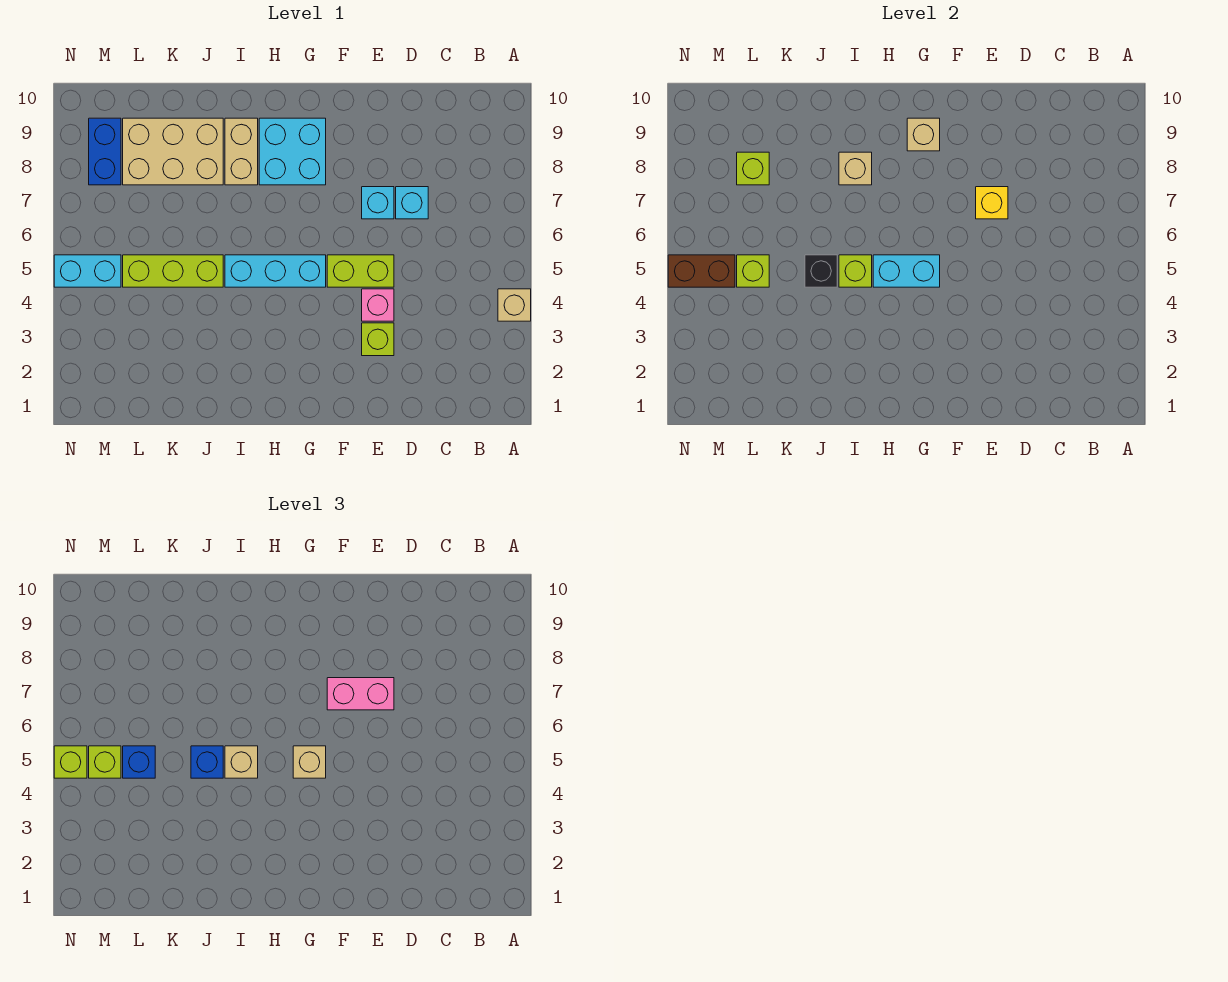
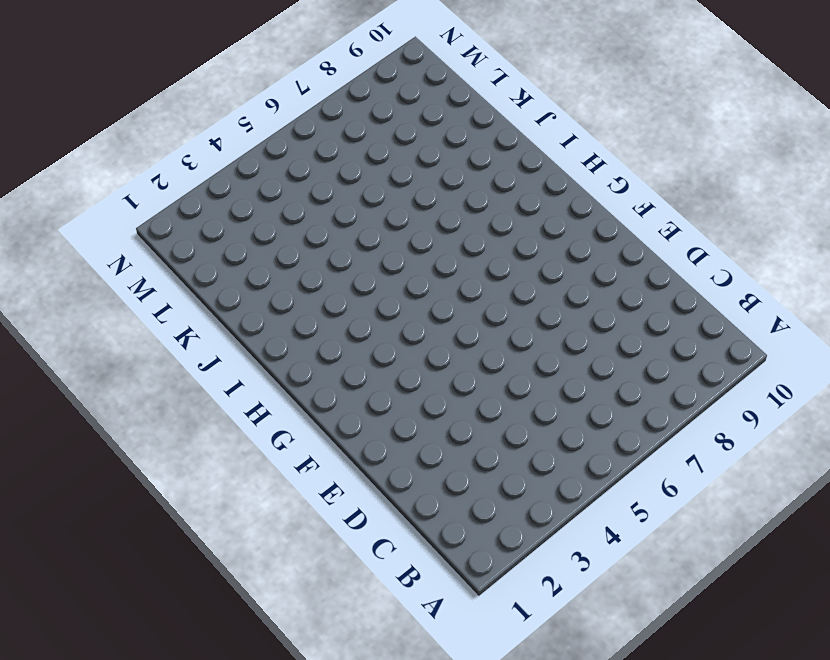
none -> tan brick A4 level 1
none -> cyan brick D7 level 1
none -> lime brick E3 level 1

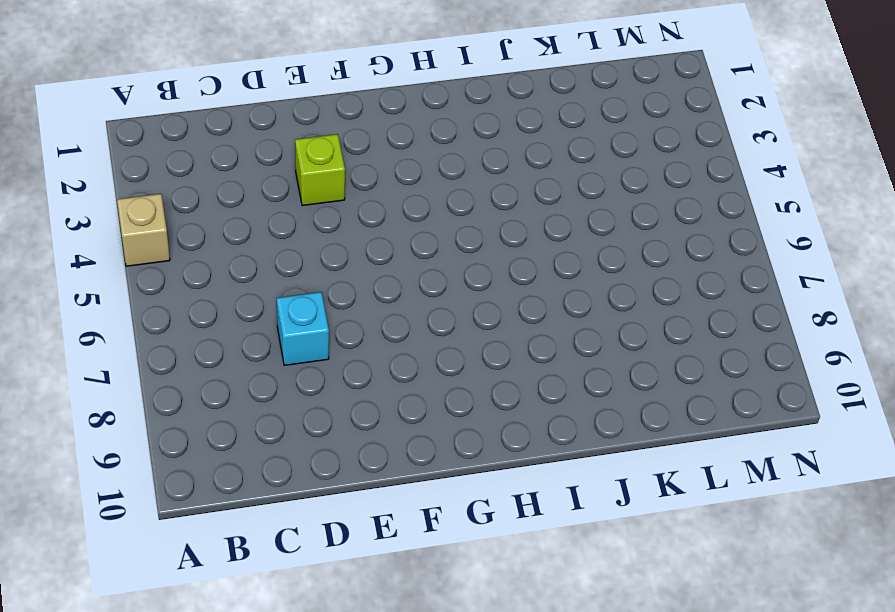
none -> pink brick E4 level 1
none -> lime brick E5:F5 level 1
none -> cyan brick E7 level 1

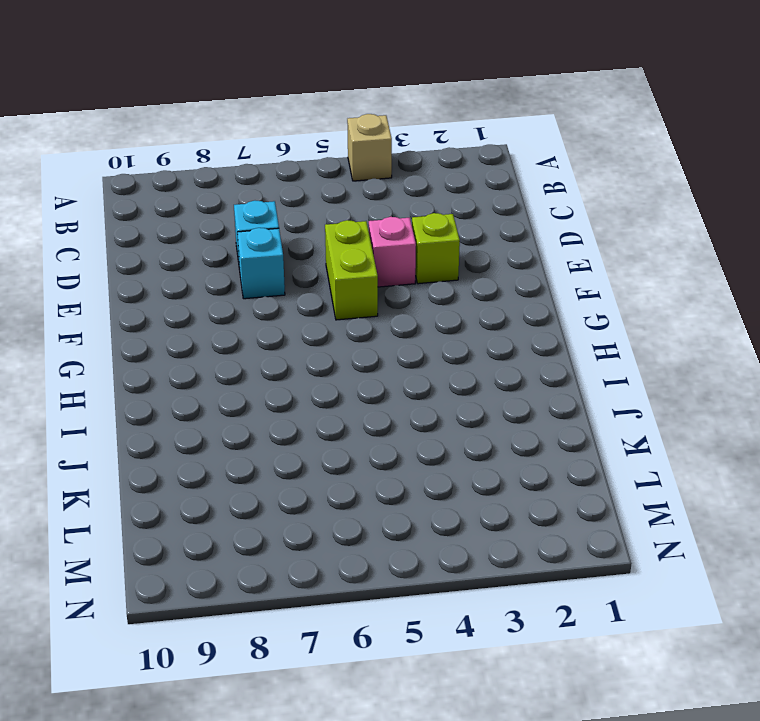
none -> cyan brick G5:I5 level 1
none -> cyan brick G8:H9 level 1
none -> tan brick I8:I9 level 1

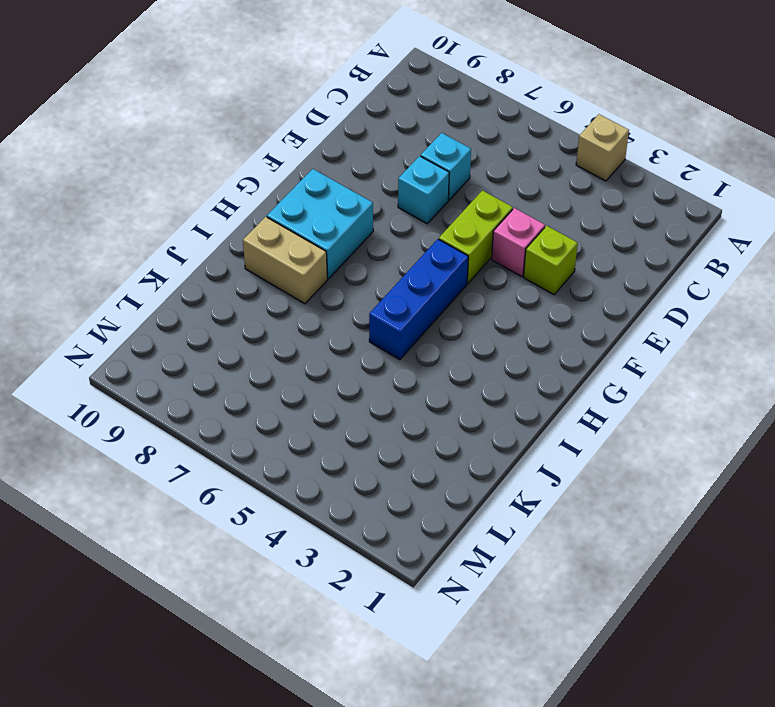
blue brick G5:I5 level 1 -> cyan brick G5:I5 level 1
none -> lime brick J5:L5 level 1
none -> tan brick J8:L9 level 1
none -> cyan brick M5:N5 level 1

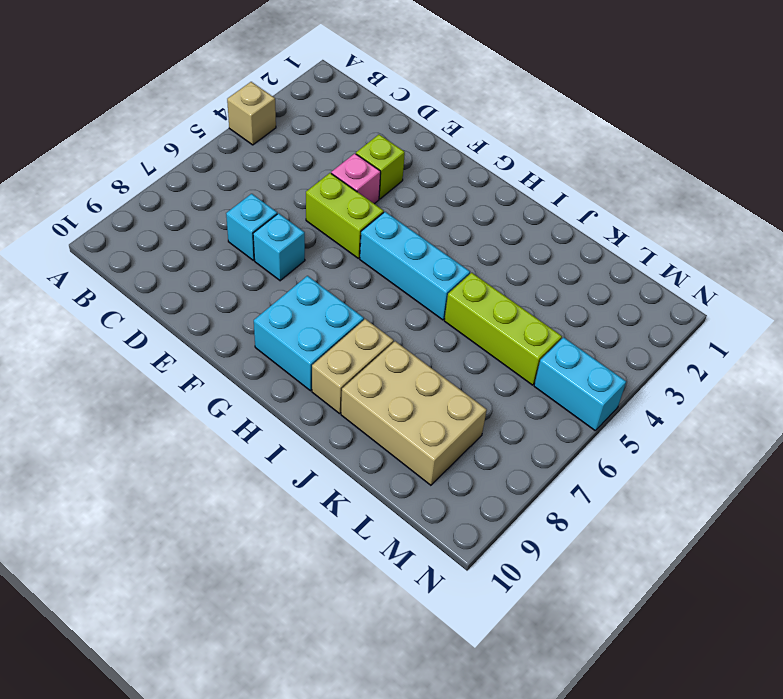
none -> blue brick M8:M9 level 1
none -> yellow brick E7 level 2
none -> cyan brick G5:H5 level 2

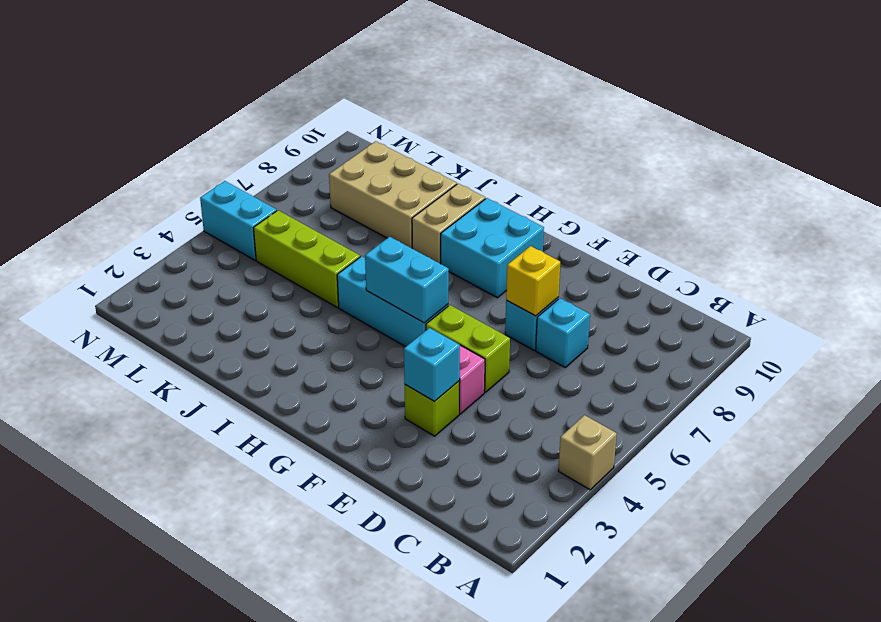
cyan brick E3 level 2 -> none
none -> blue brick M8:M9 level 1
none -> tan brick G9 level 2
none -> lime brick I5 level 2

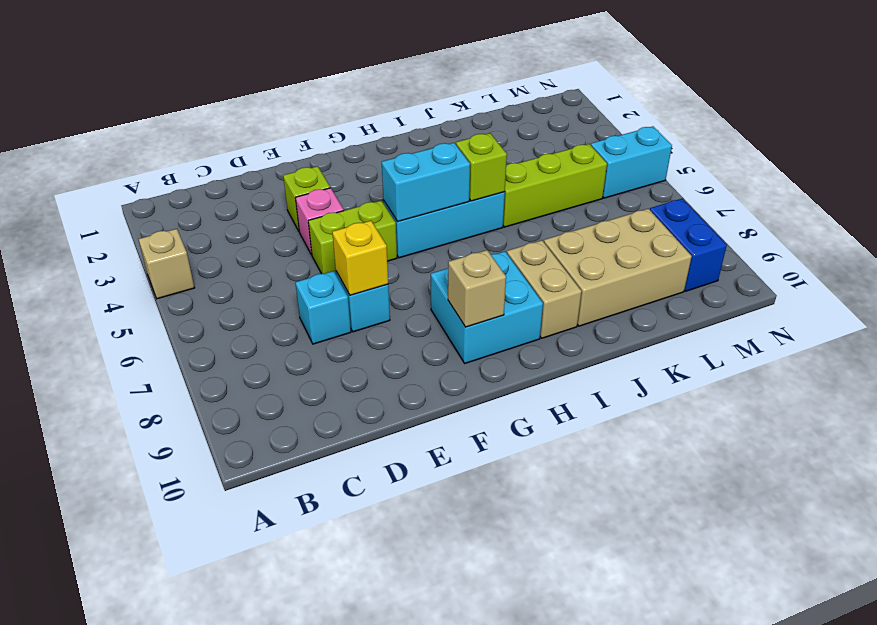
none -> tan brick I8 level 2
none -> black brick J5 level 2
none -> lime brick L5 level 2

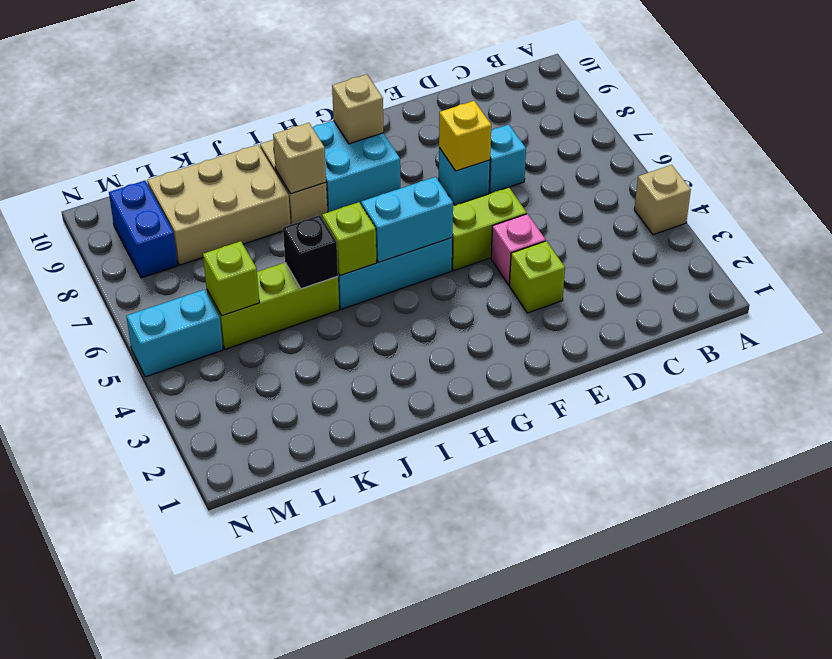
none -> lime brick L8 level 2
none -> brown brick M5:N5 level 2
none -> pink brick E7:F7 level 3

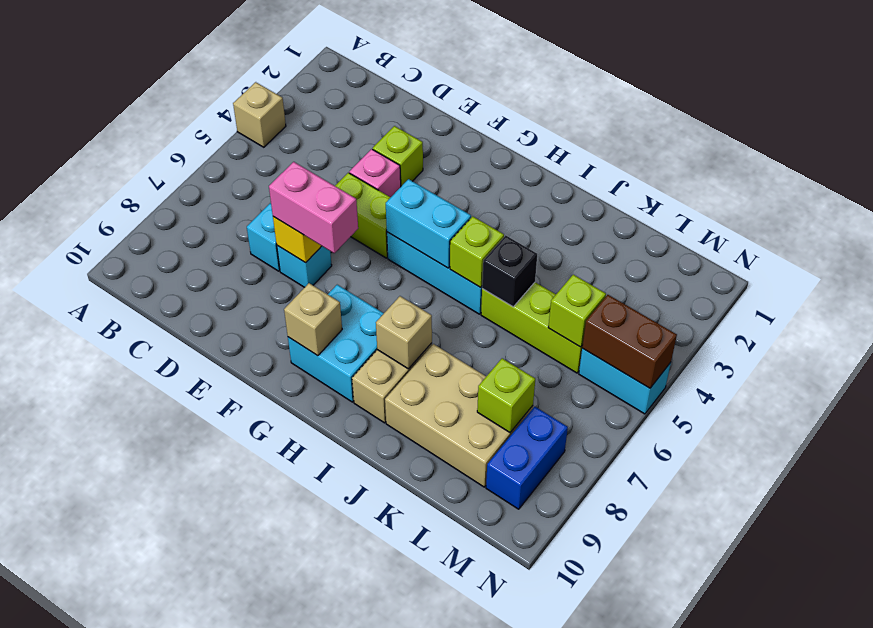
none -> tan brick G5 level 3
none -> tan brick I5 level 3
none -> blue brick J5 level 3

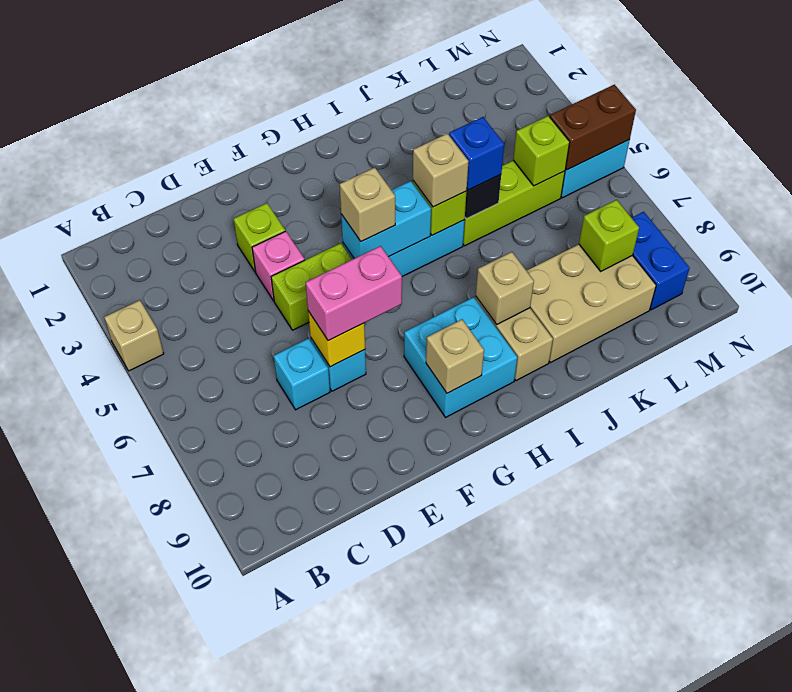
none -> blue brick L5 level 3
none -> lime brick M5 level 3
none -> lime brick N5 level 3

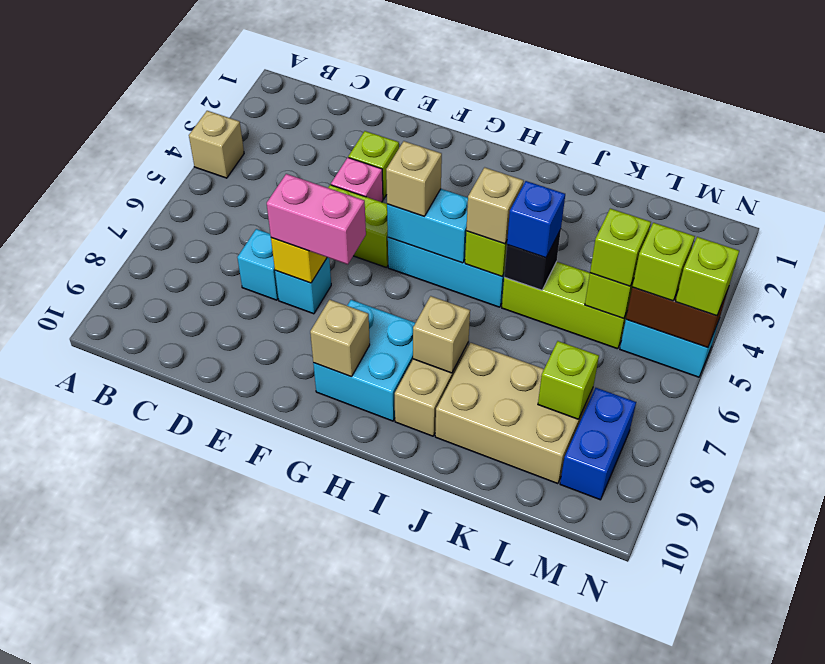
lime brick L5 level 3 -> blue brick L5 level 3

